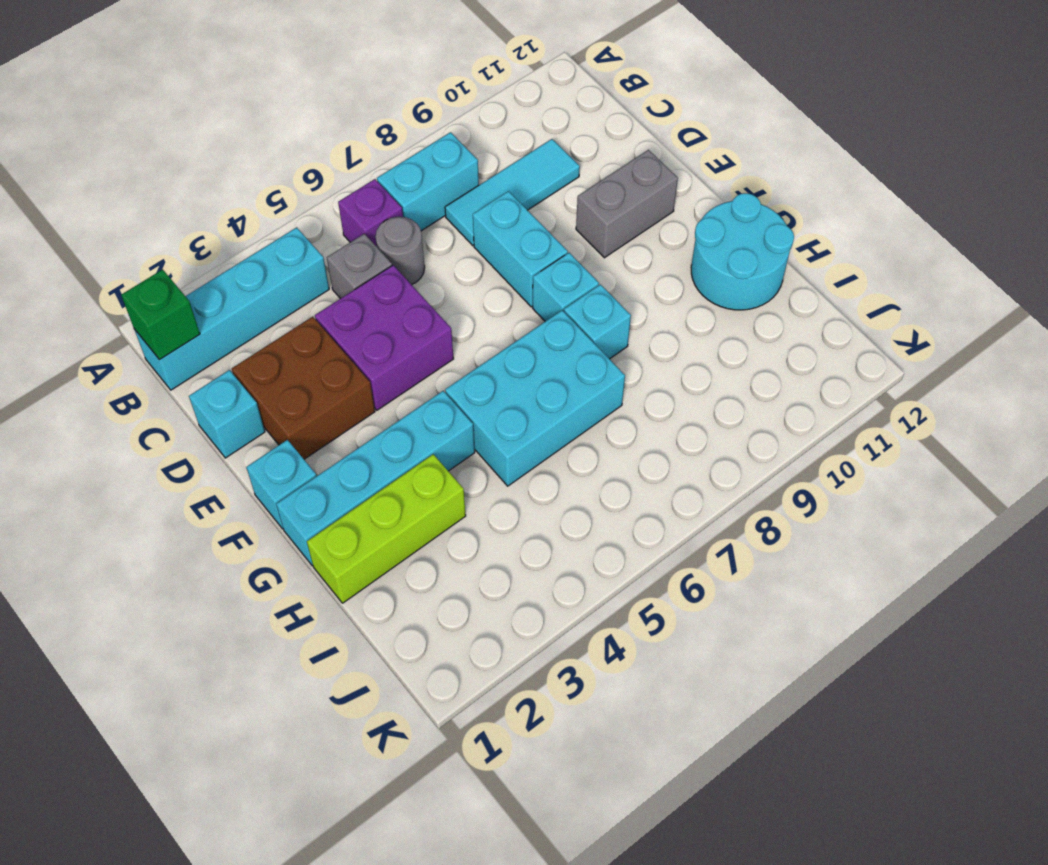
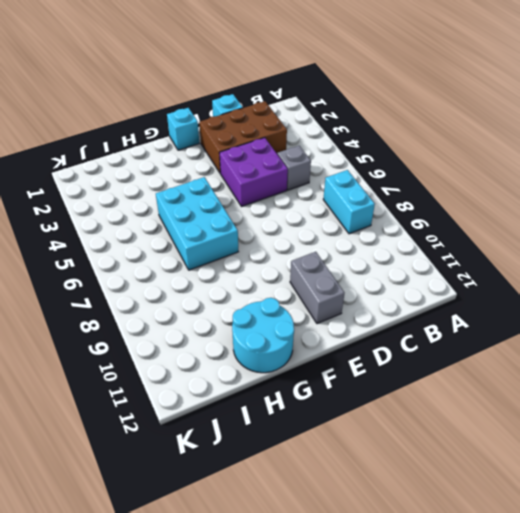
brown brick C2:E3 level 1 -> brown brick D2:E3 level 1
none -> cyan brick B1:B4 level 1
none -> purple brick B6 level 1
none -> grey round brick C6 level 1

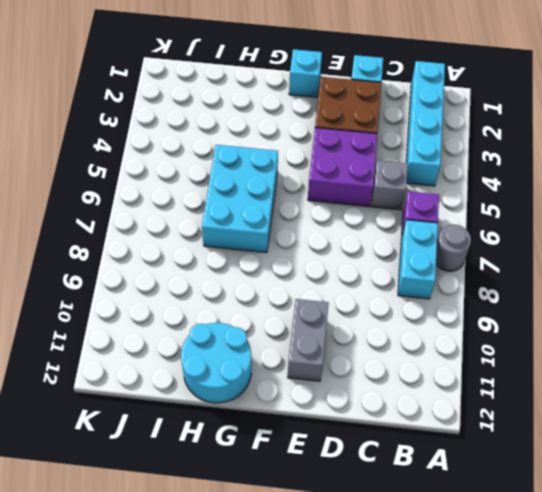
grey round brick A7 level 1 -> grey round brick C6 level 1
none -> cyan tile C8:C10 level 1
none -> cyan brick D8:E8 level 1
none -> cyan brick F8 level 1

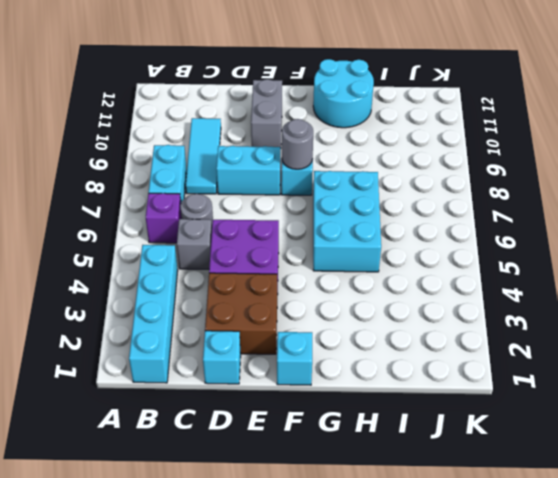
grey round brick F8 level 2 -> none
none -> cyan brick G1:G4 level 1
none -> cyan brick G8 level 1
none -> lime brick H1:H3 level 1

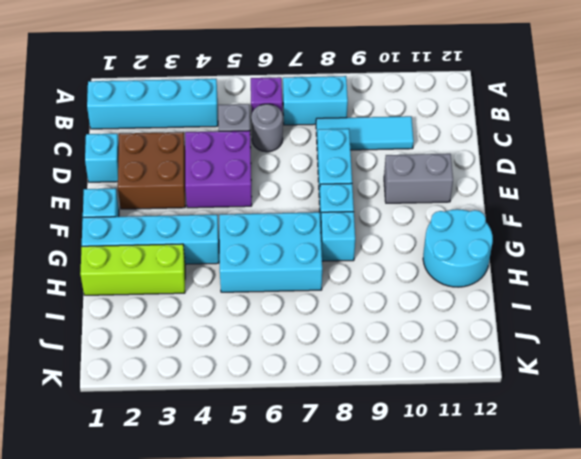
none -> green brick B1 level 2

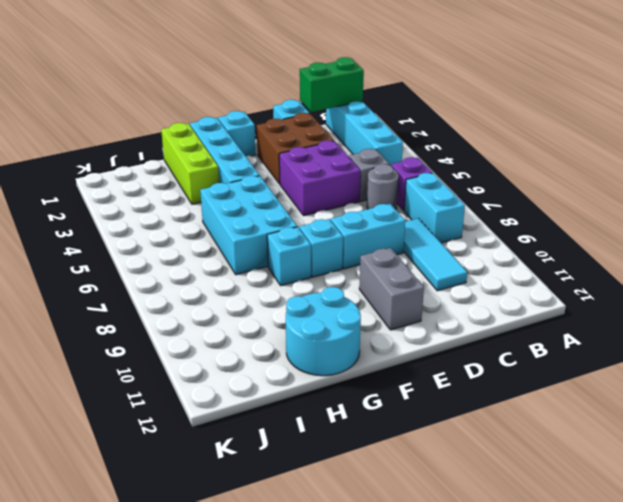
green brick B1:C1 level 2 -> green brick B1 level 2

